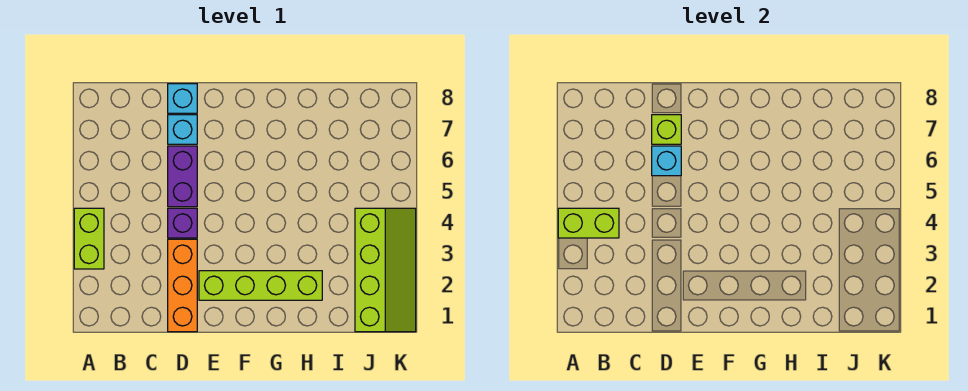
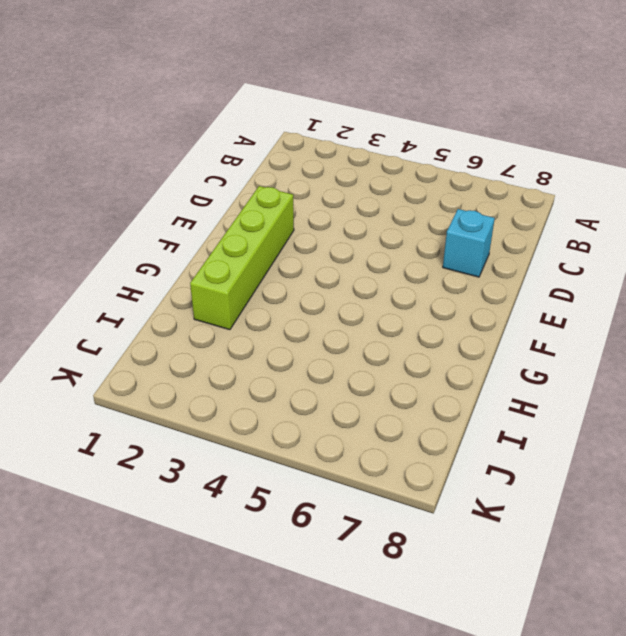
none -> lime brick A3:A4 level 1
none -> orange brick D1:D3 level 1

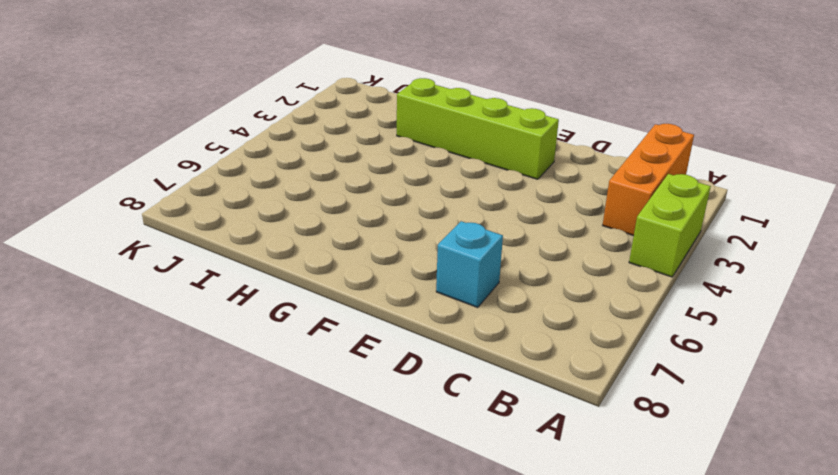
orange brick B1:B3 level 1 -> orange brick D1:D3 level 1
none -> purple brick D4 level 1
none -> purple brick D5:D6 level 1

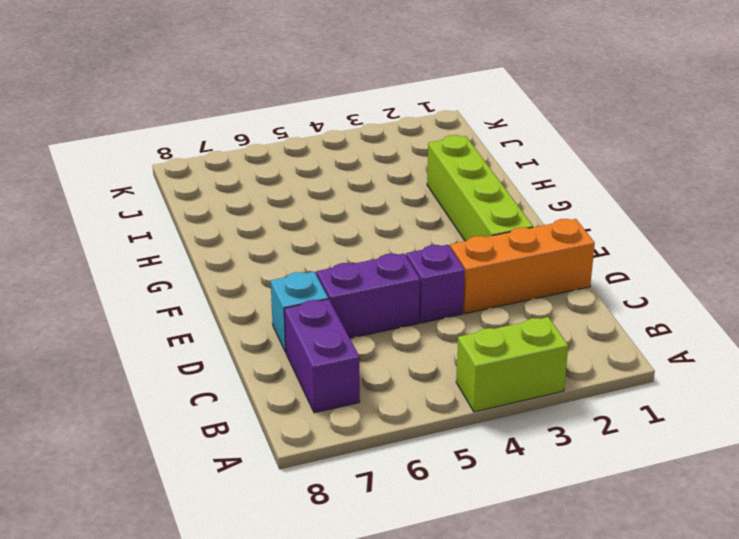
purple brick B7:C7 level 1 -> none
none -> cyan brick D8 level 1
none -> lime slope J1:K4 level 1 top J

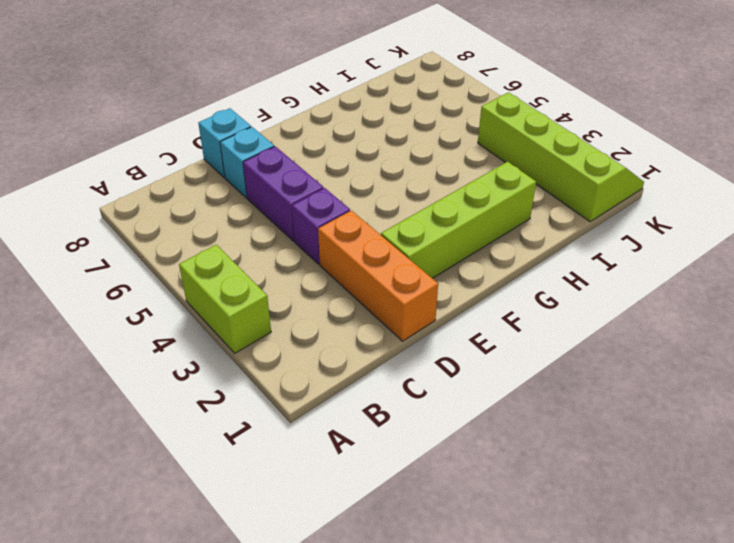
none -> lime brick A4:B4 level 2
none -> cyan brick D6 level 2

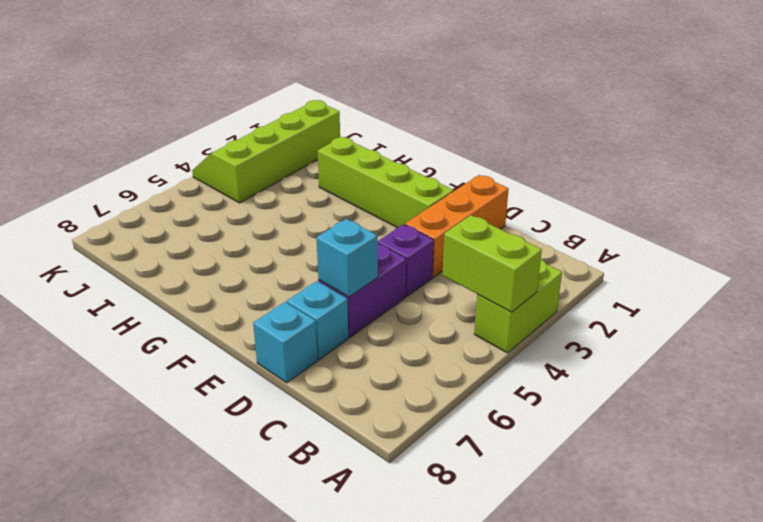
none -> lime brick D7 level 2

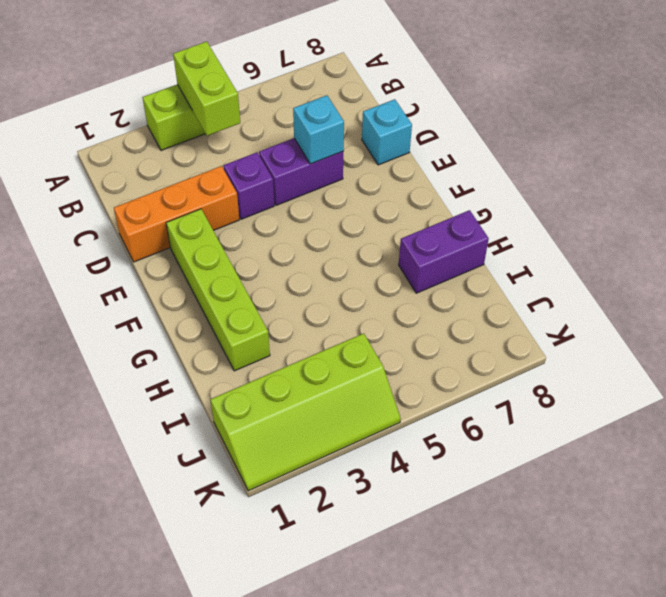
purple brick H7:H8 level 1 -> none
none -> cyan brick D7 level 1
none -> lime brick D7 level 2

